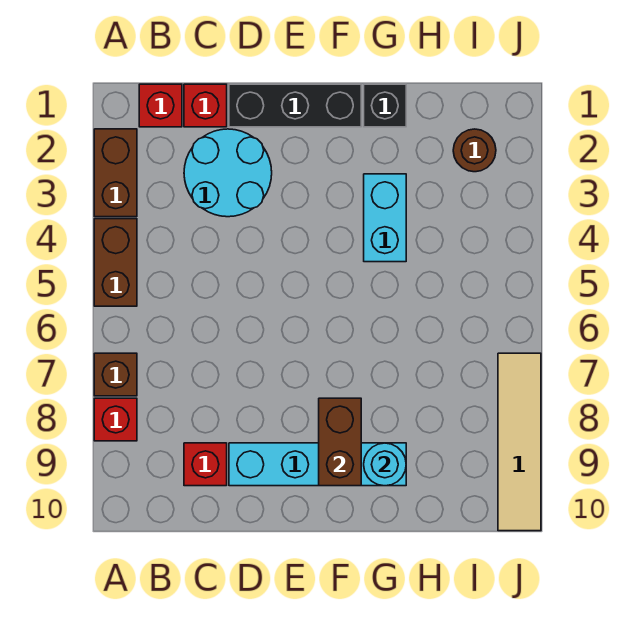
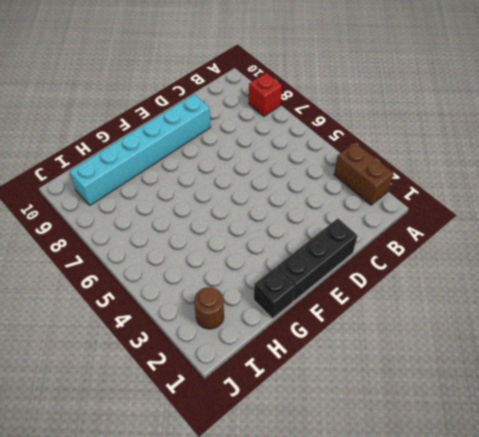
cyan brick D9:I9 level 1 -> cyan brick D9:G9 level 1
none -> brown brick A4:A5 level 1
none -> brown brick A7 level 1
none -> red brick B1 level 1

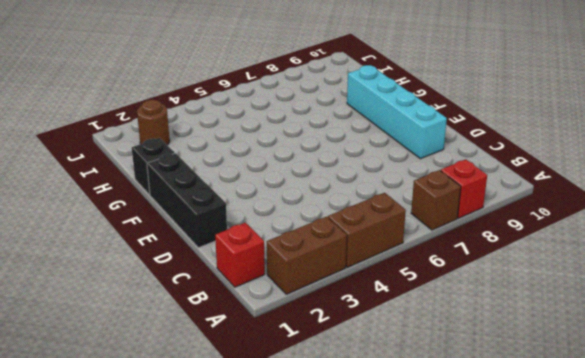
none -> red brick C1 level 1
none -> cyan round brick C2:D3 level 1
none -> red brick C9 level 1

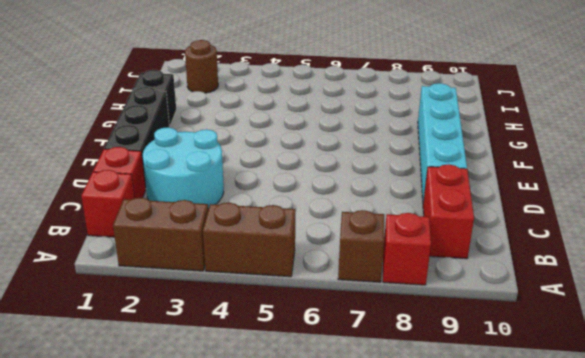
red brick B9:C9 level 1 -> red brick C9 level 1
none -> cyan brick G3:G4 level 1
none -> tan tile J7:J10 level 1
none -> brown brick F8:F9 level 2

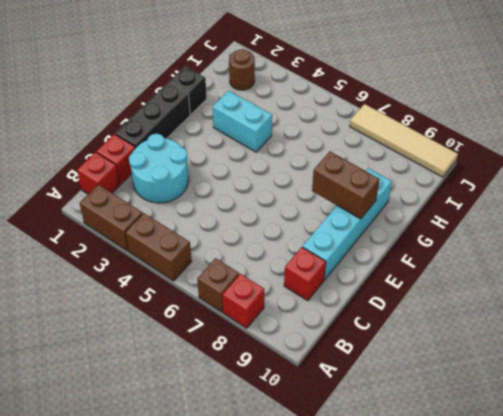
none -> cyan round brick G9 level 2

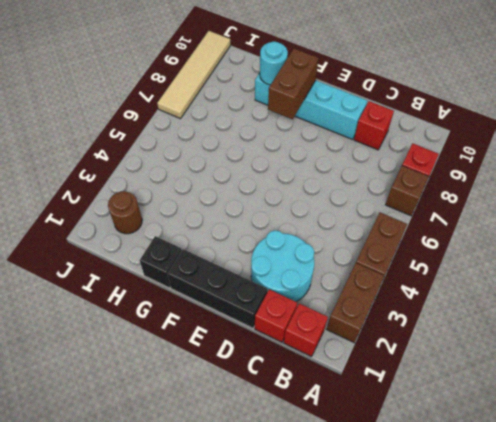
none -> cyan brick G3:G4 level 1

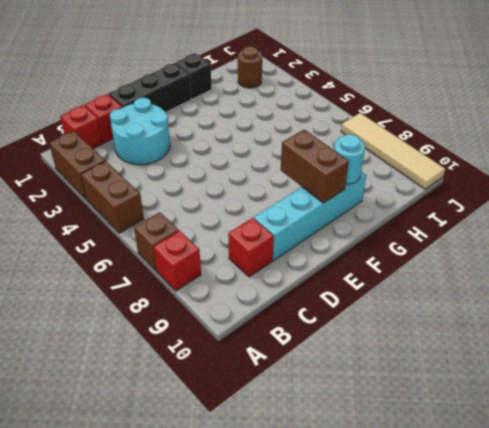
none -> cyan brick G3:G4 level 1

